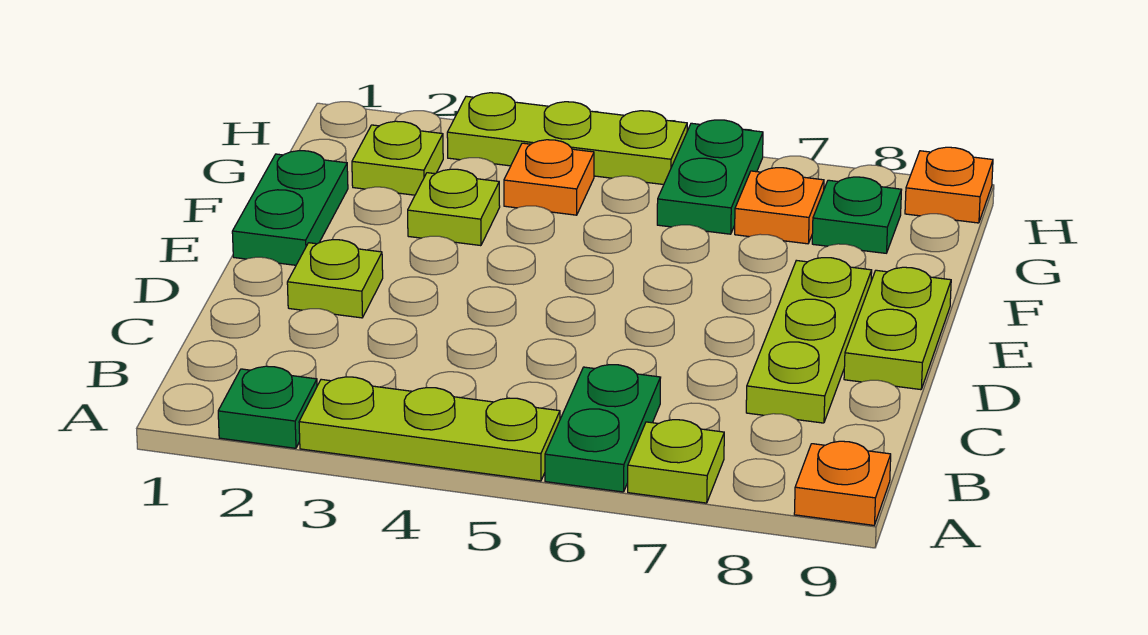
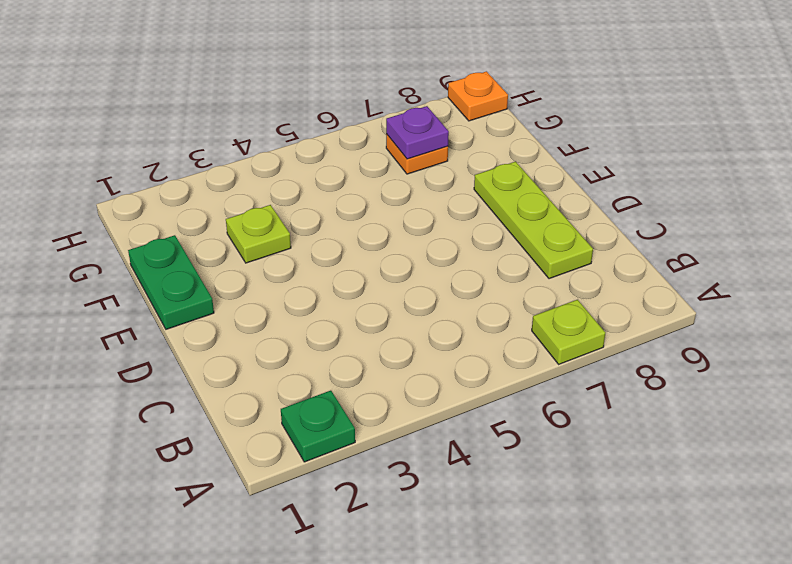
purple plate G7 level 2 -> none
none -> lime plate A3:A5 level 1
none -> green plate A6:B6 level 1
none -> orange plate A9 level 1

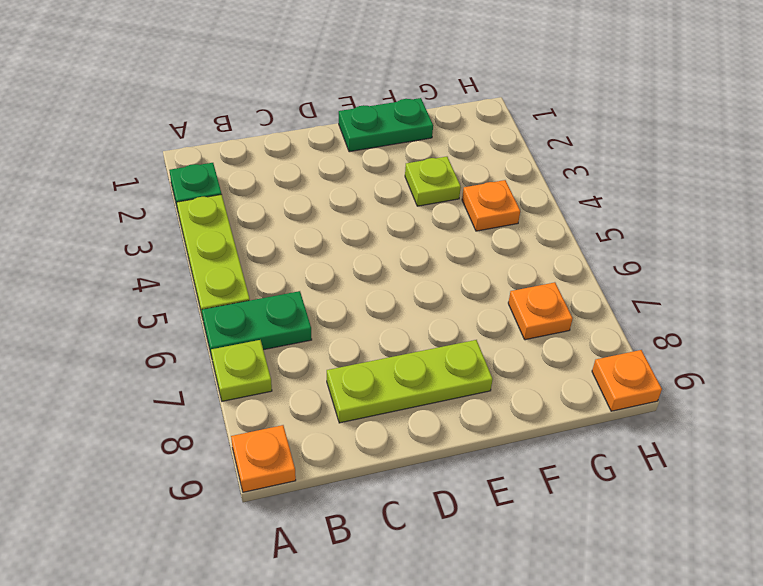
none -> lime plate D2 level 1
none -> lime plate D9:E9 level 1
none -> lime plate G2 level 1

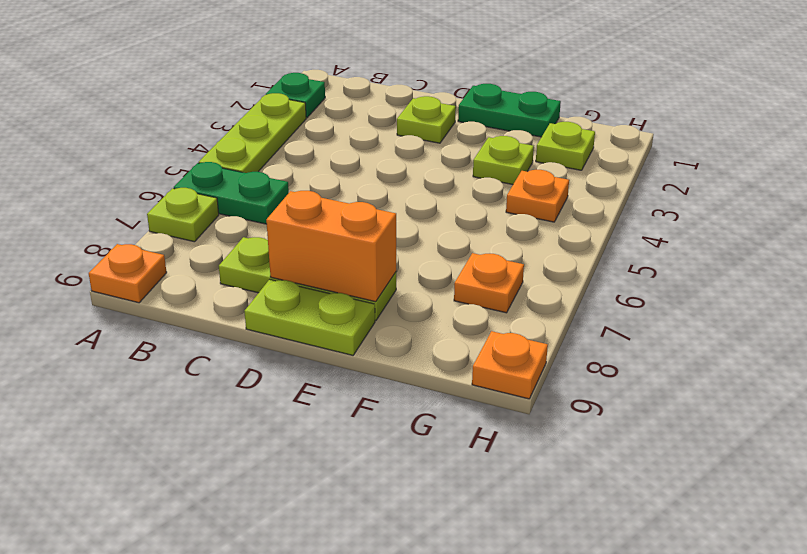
orange brick D8:E8 level 2 -> none
none -> green plate G6:H6 level 1
none -> green plate G8 level 1
none -> lime plate H3:H5 level 1

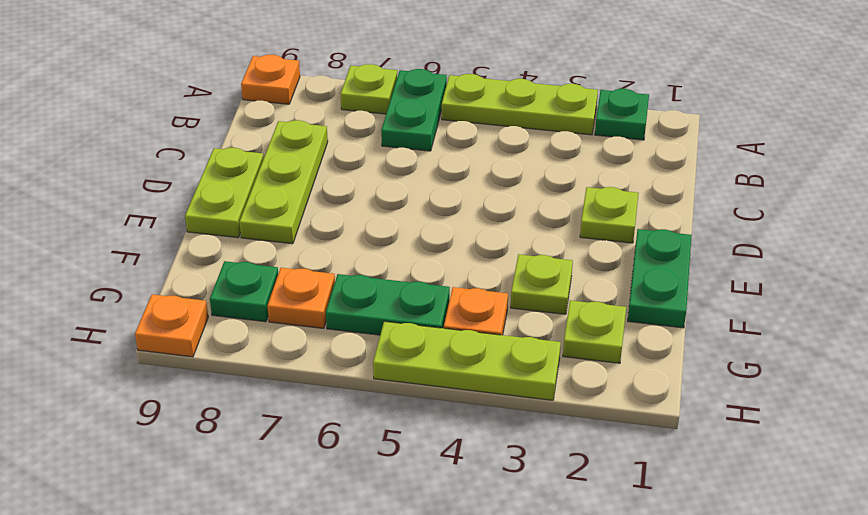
green plate G5:G6 level 1 -> green plate G6:H6 level 1

